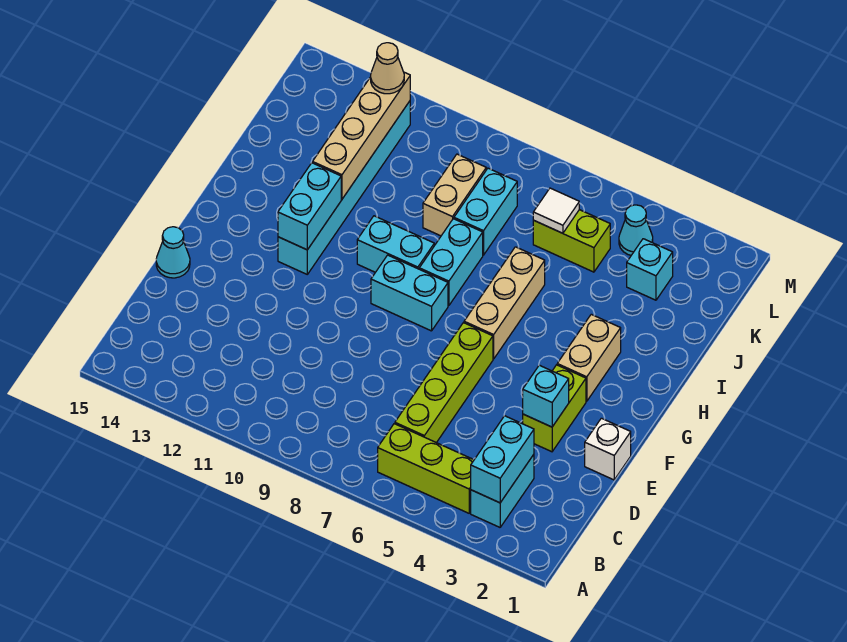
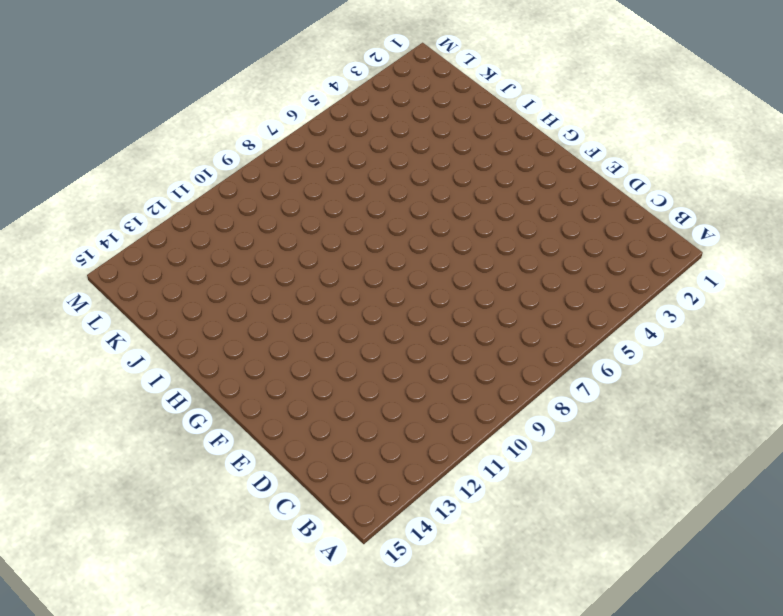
none -> cyan brick B3:C3 level 1
none -> lime brick B4:B6 level 1
none -> lime brick C6:F6 level 1

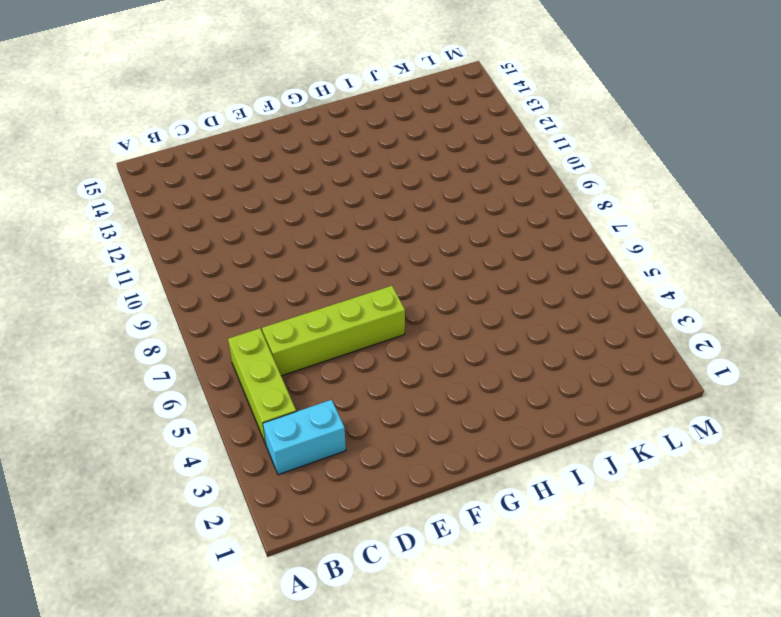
none -> white brick E1 level 1
none -> lime brick E3:F3 level 1
none -> cyan cone E15 level 1

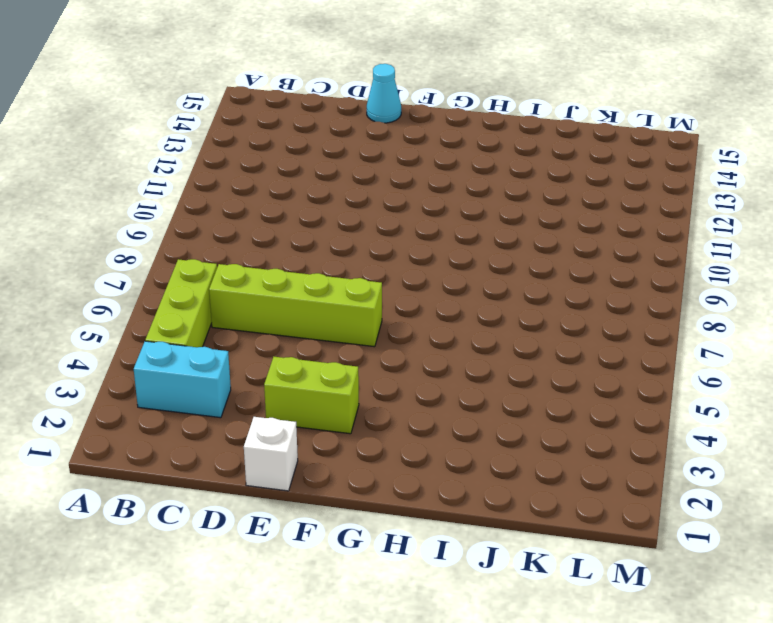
none -> tan brick G3:H3 level 1
none -> tan brick G6:I6 level 1
none -> cyan brick G8:G9 level 1

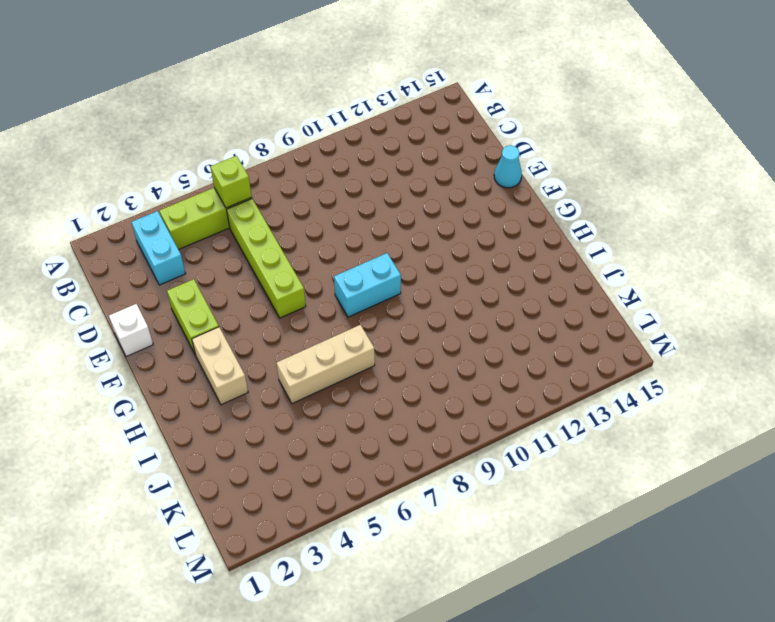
lime brick B6 level 2 -> none
tan brick I5:I7 level 1 -> tan brick G6:I6 level 1
none -> cyan brick G12:L12 level 1
none -> cyan brick H8:I8 level 1
none -> cyan brick H9:H10 level 1

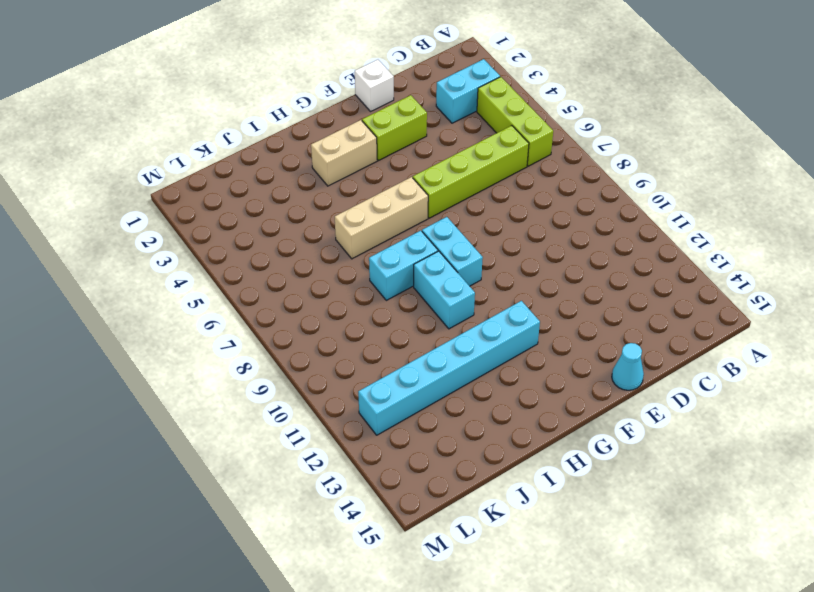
none -> cyan brick J8:K8 level 1
none -> tan brick J9:K9 level 1
none -> cyan brick K3 level 1

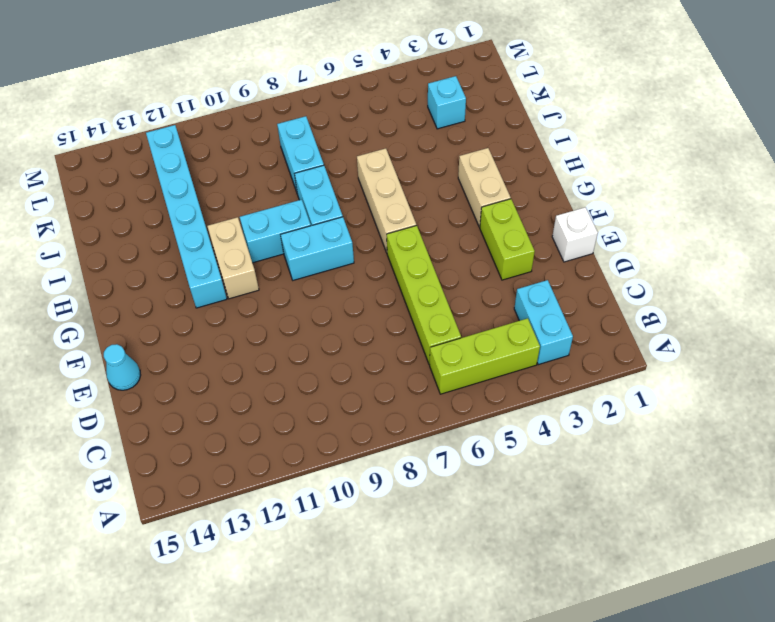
tan brick G11:H11 level 1 -> tan brick J9:K9 level 1
none -> lime brick K5:K6 level 1
none -> cyan cone L4 level 1
none -> cyan brick B3:C3 level 2

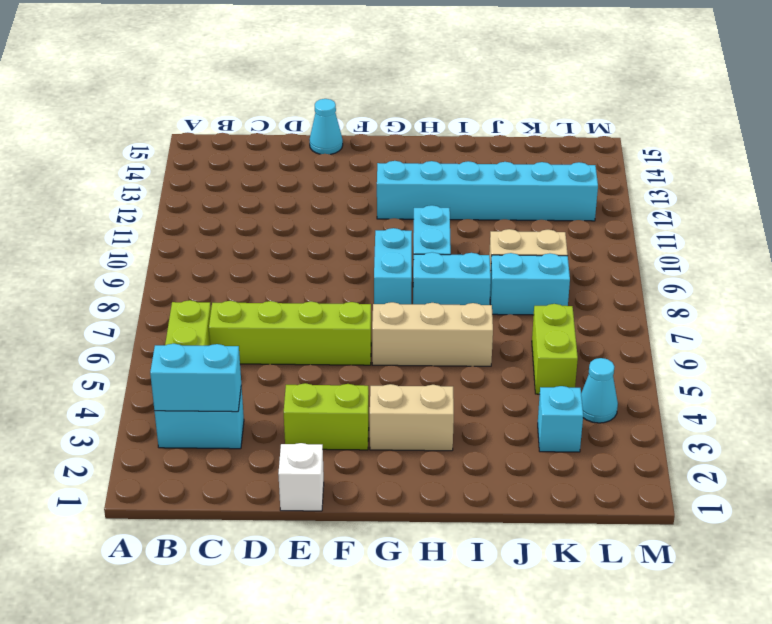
none -> cyan brick E3 level 2
none -> cyan brick G12:H12 level 2
none -> tan brick I12:L12 level 2

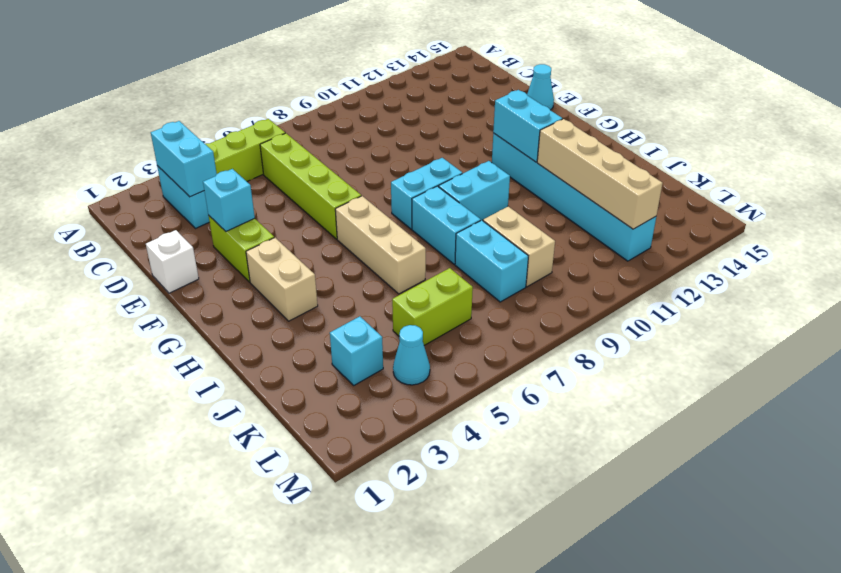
none -> white tile K6 level 2
none -> tan cone L12 level 3

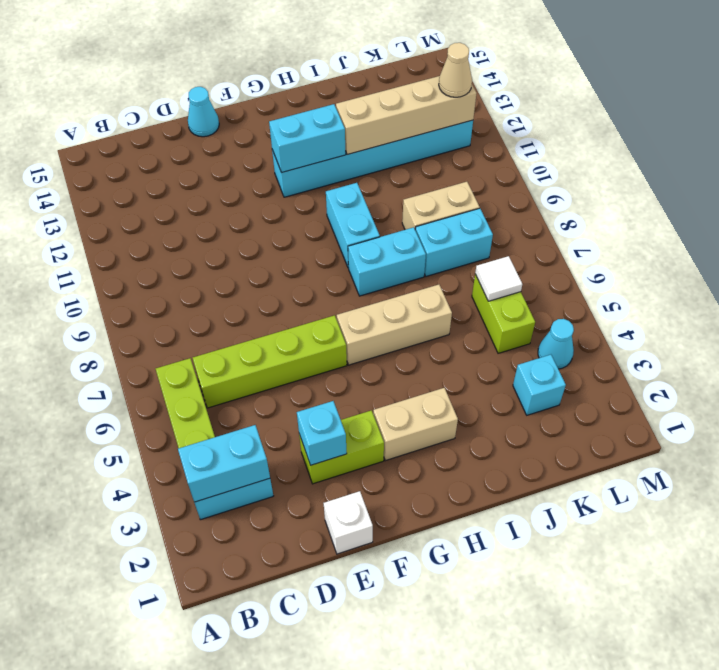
none -> cyan brick G8:G9 level 1

